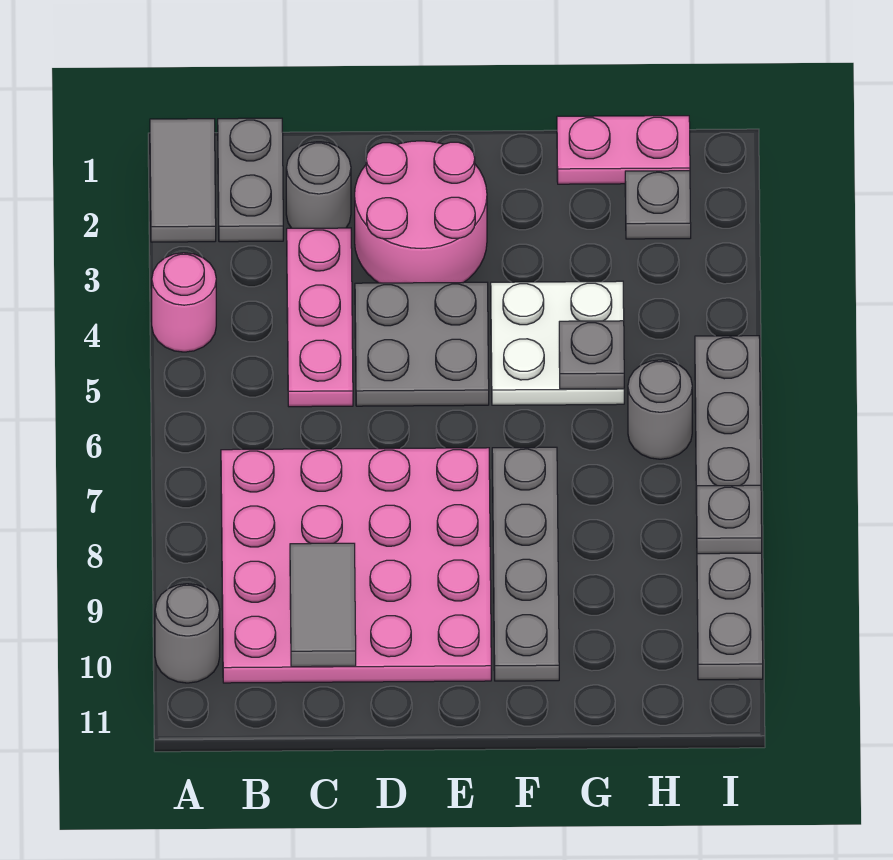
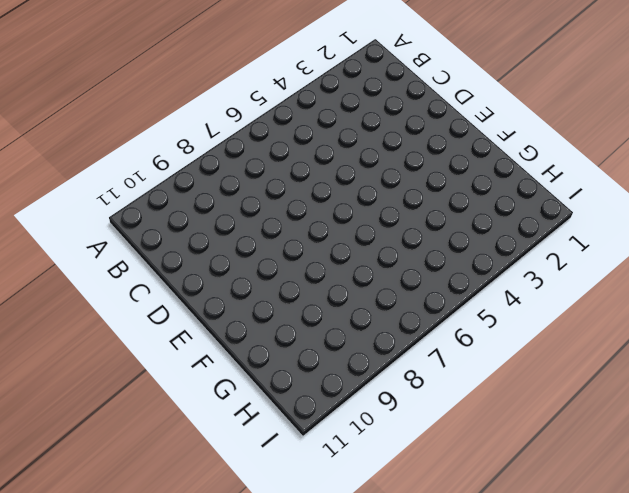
none -> grey tile A1:A2 level 1
none -> pink round brick A4 level 1
none -> grey round brick A10 level 1

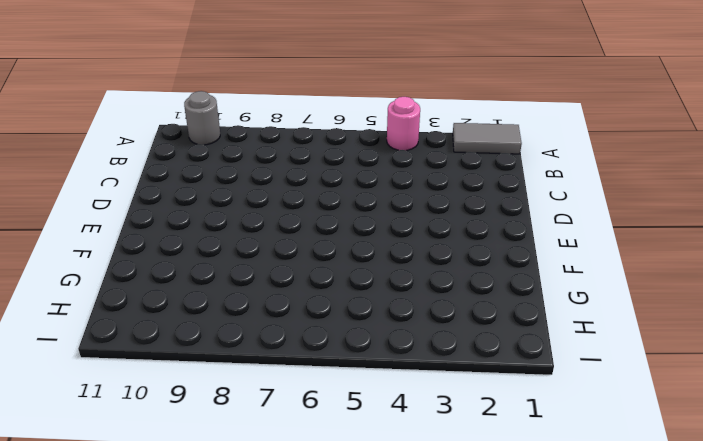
none -> grey plate B1:B2 level 1
none -> pink plate B7:E10 level 1
none -> grey round brick C2 level 1

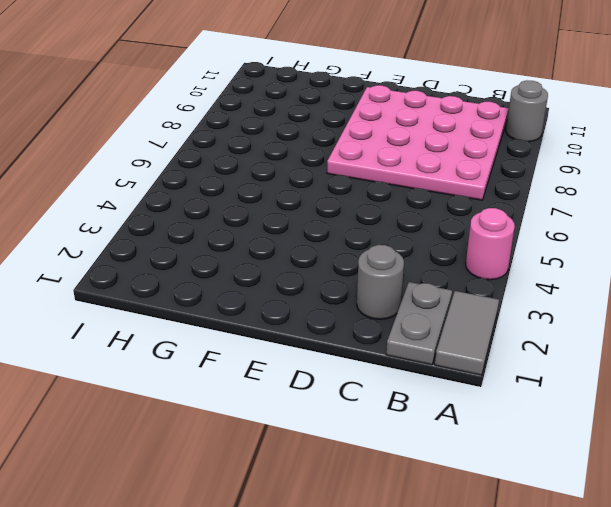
none -> pink plate C3:C5 level 1
none -> pink round brick D2:E3 level 1
none -> grey plate D4:E5 level 1

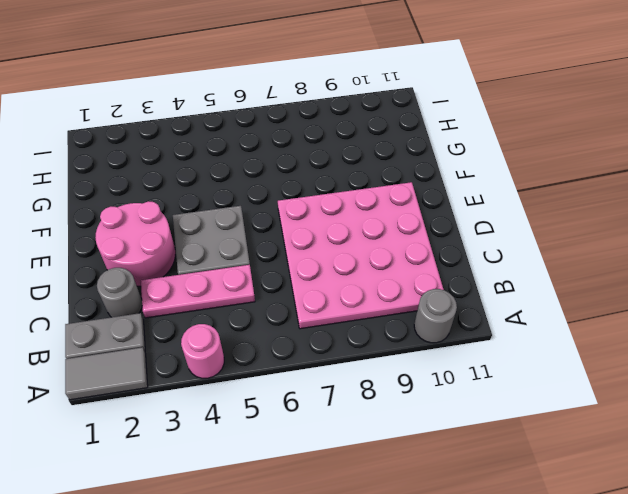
none -> white plate F4:G5 level 1
none -> grey plate F7:F10 level 1
none -> pink plate G1:H1 level 1

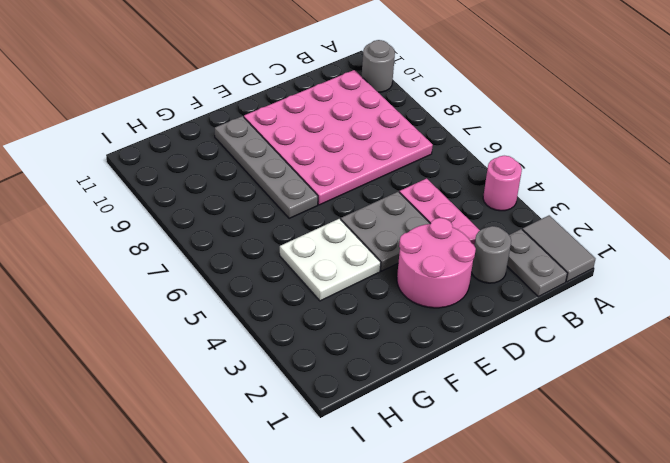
none -> pink plate G1:H1 level 1
none -> grey plate H2 level 1
none -> grey round brick H6 level 1

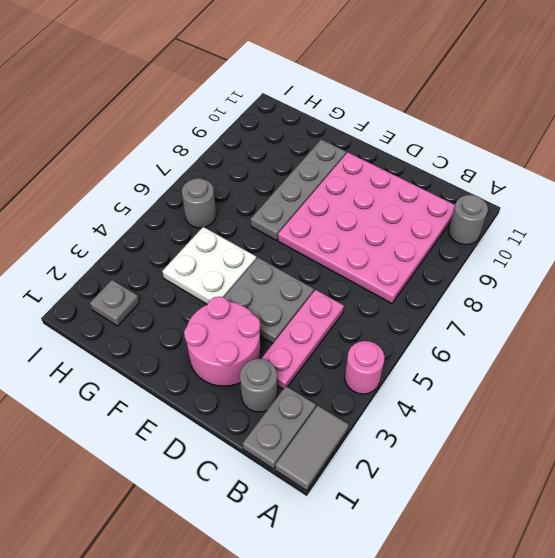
none -> pink plate G1:H1 level 1
none -> grey plate I5:I10 level 1
none -> grey tile C9:C10 level 2

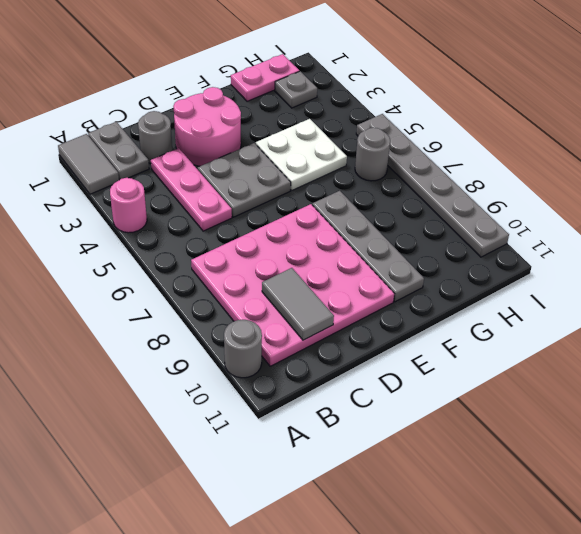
none -> grey plate G5 level 2
none -> grey plate I8 level 2

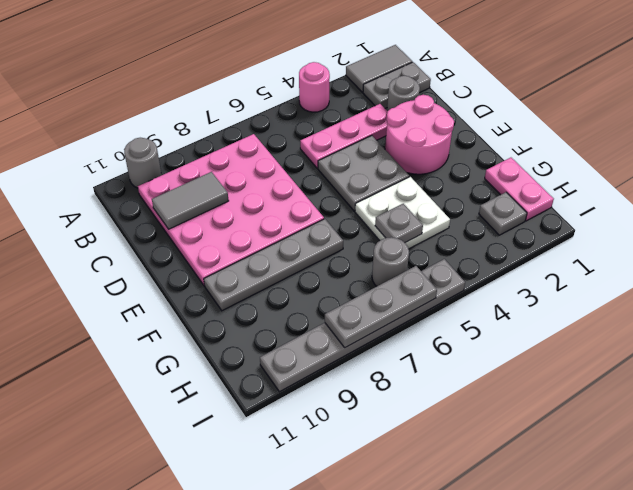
grey plate I6:I8 level 2 -> grey plate I8 level 2

